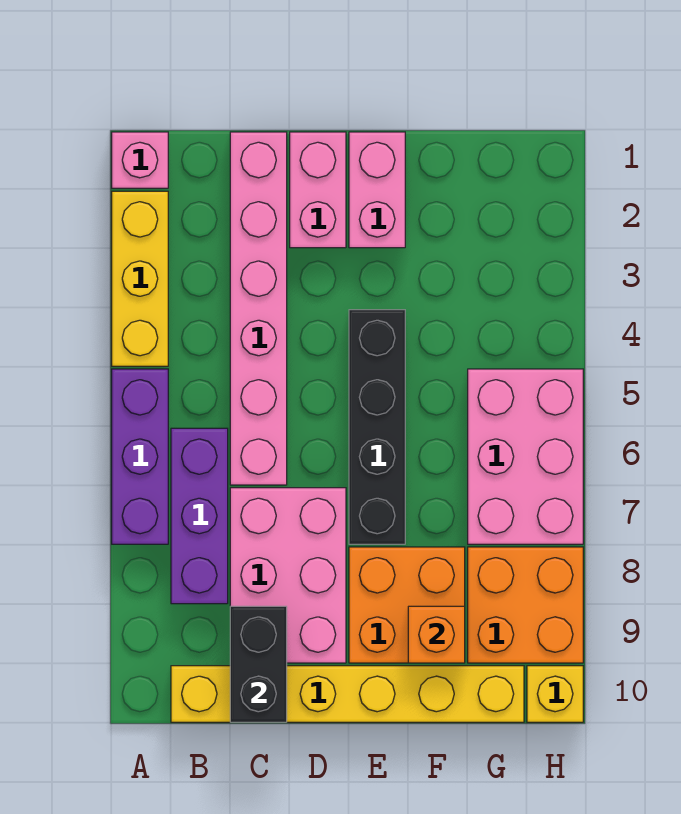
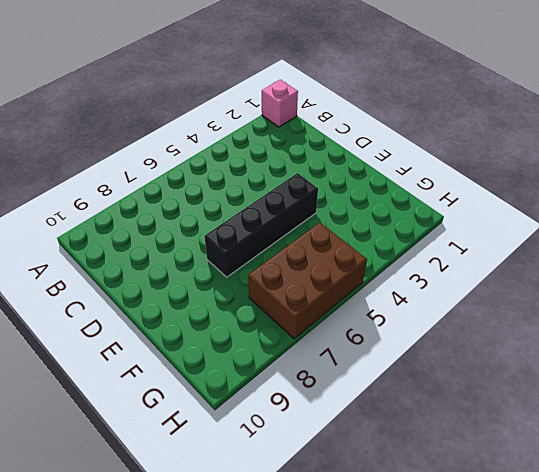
brown brick G5:H7 level 1 -> pink brick G5:H7 level 1
none -> yellow brick A2:A4 level 1
none -> purple brick A5:A7 level 1
none -> purple brick B6:B8 level 1

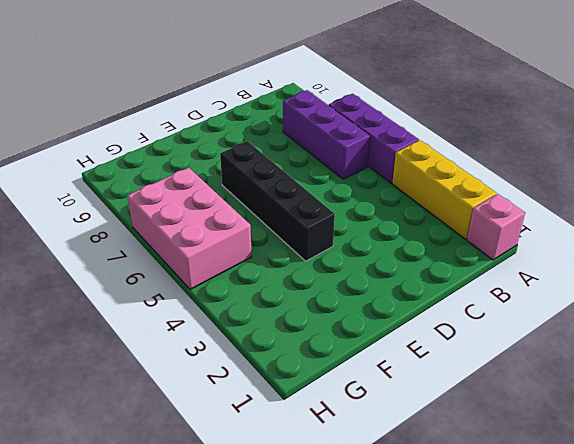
none -> yellow brick B10:G10 level 1
none -> pink brick C1:C6 level 1
none -> pink brick C7:D9 level 1

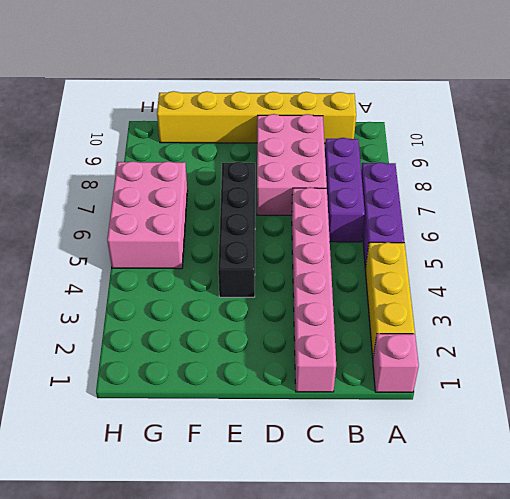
none -> pink brick D1:D2 level 1
none -> pink brick E1:E2 level 1
none -> orange brick E8:F9 level 1

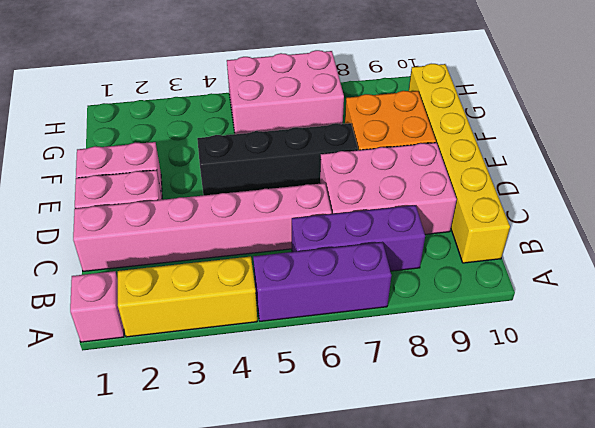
none -> orange brick G8:H9 level 1
none -> yellow brick H10 level 1
none -> black brick C9:C10 level 2

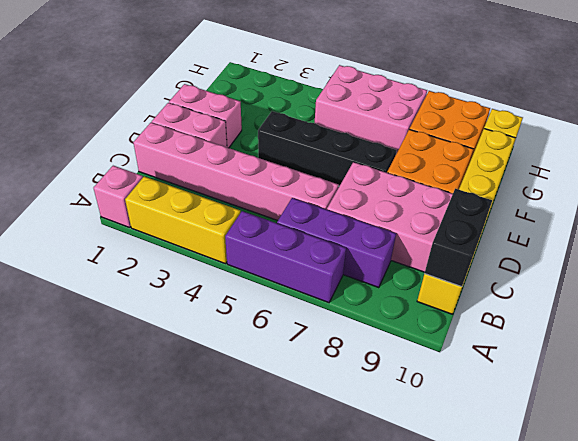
black brick B10:C10 level 2 -> black brick C9:C10 level 2
none -> orange brick F9 level 2

